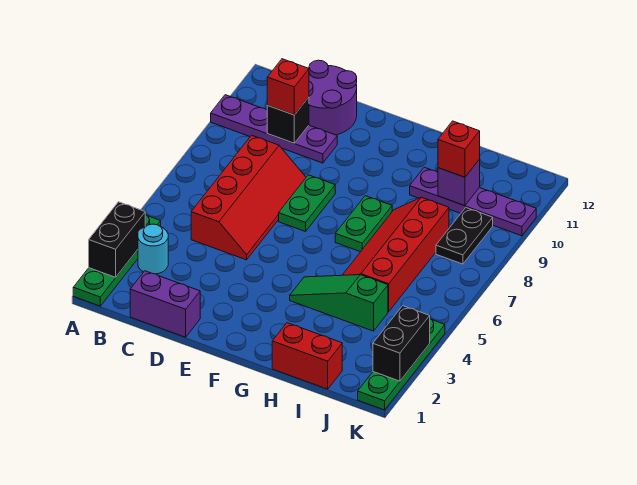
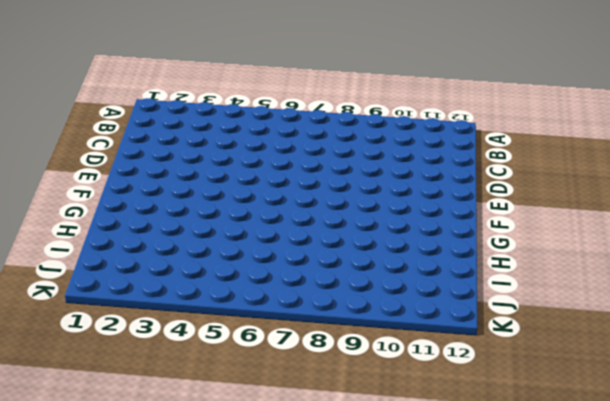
none -> green plate A1:A4 level 1
none -> purple plate A10:D10 level 1
none -> cyan round brick B3 level 1

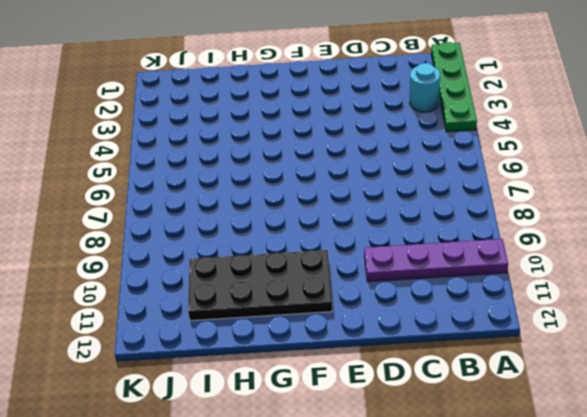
black plate F10:I11 level 1 -> purple plate H10:K10 level 1
none -> purple brick C1:D1 level 1
none -> red slope C5:D8 level 1 top C
none -> purple round brick C11:D12 level 1

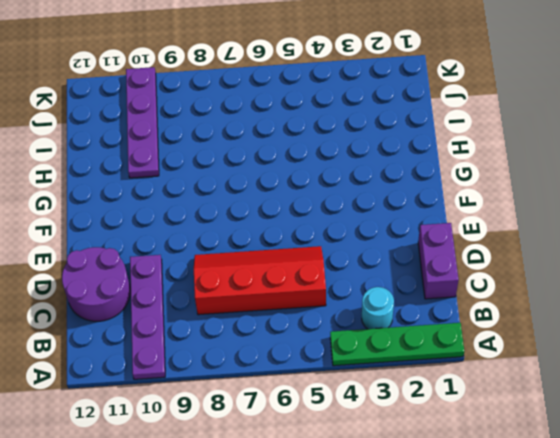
none -> green plate E7:E8 level 1
none -> green slope G4:I4 level 1 top I
none -> green plate G7:G8 level 1

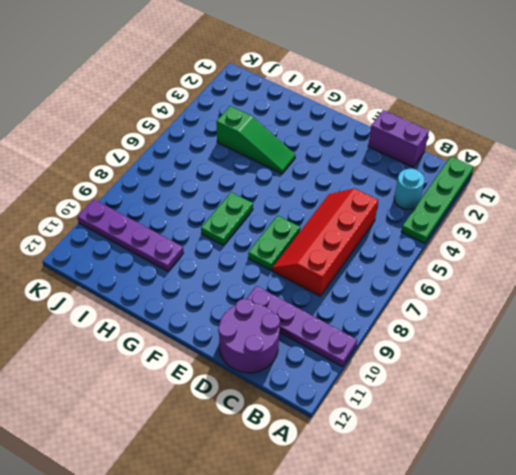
none -> red brick H1:I1 level 1
none -> red slope H5:I8 level 1 top I
none -> black plate J8:J9 level 1

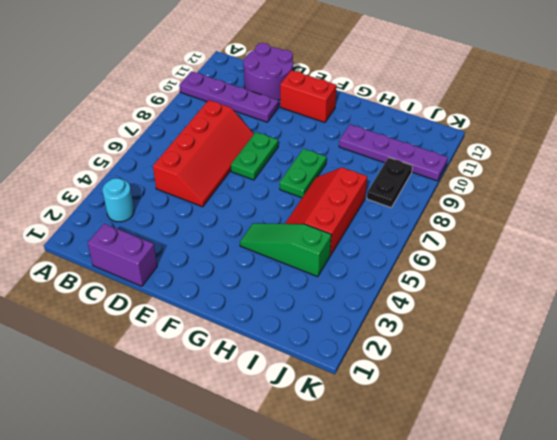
red brick E11:F11 level 1 -> red brick H1:I1 level 1
red slope H5:I7 level 1 top I -> red slope H5:I8 level 1 top I
none -> green plate A1:A4 level 1
none -> green plate K1:K4 level 1
none -> black brick A2:A3 level 2

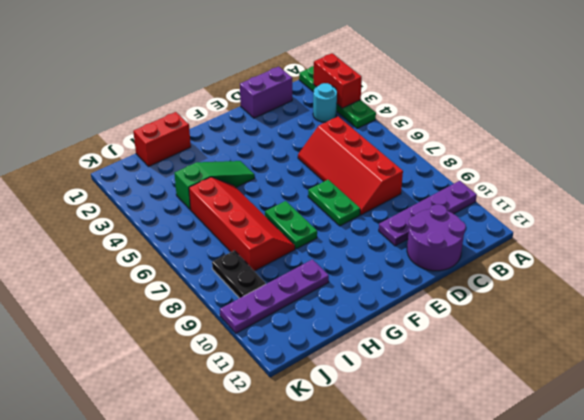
red brick A2:A3 level 2 -> black brick A2:A3 level 2
none -> green plate K1:K4 level 1
none -> black brick C10 level 2
none -> purple brick I10 level 2

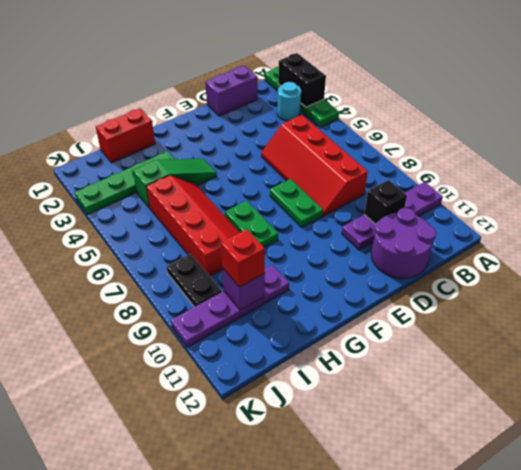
green plate H3:K3 level 1 -> green plate K1:K4 level 1
none -> black brick K2:K3 level 2
none -> red brick C10 level 3

